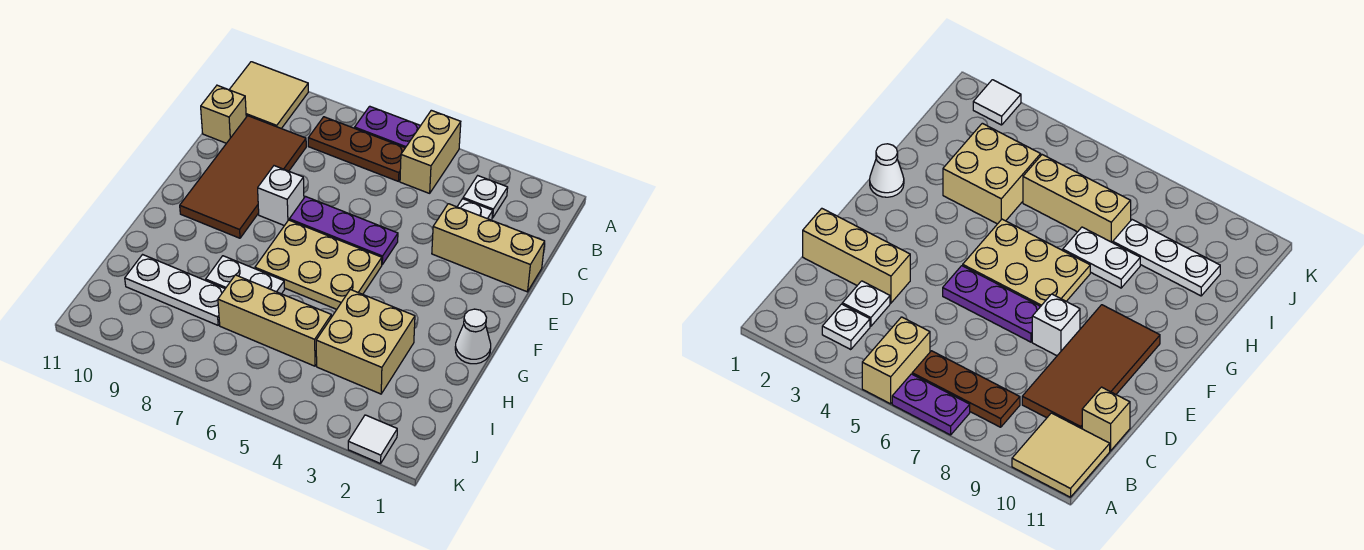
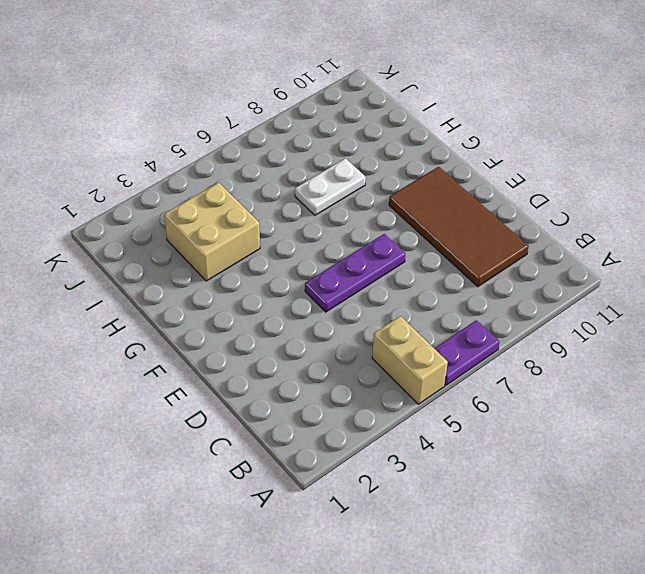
none -> tan tile A10:B11 level 1
none -> white plate B3 level 1
none -> brown plate B6:B8 level 1

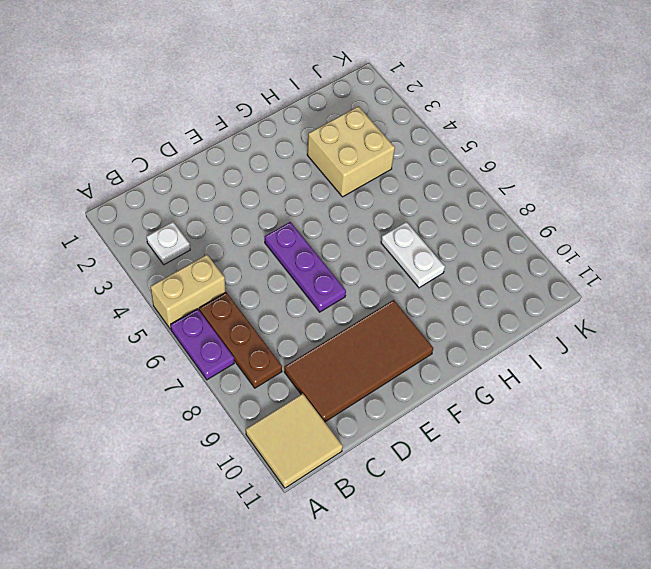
none -> white plate C3 level 1
none -> tan brick C11 level 1
none -> tan brick D1:D3 level 1

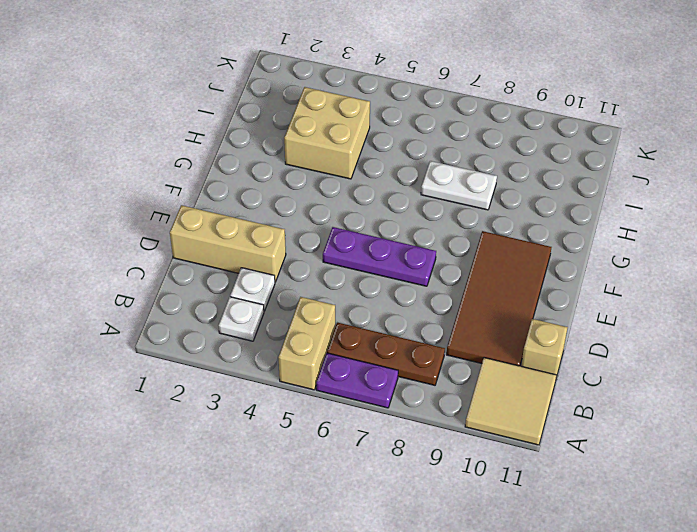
none -> white brick E8 level 1
none -> tan plate F5:G7 level 1
none -> white cone G1 level 1

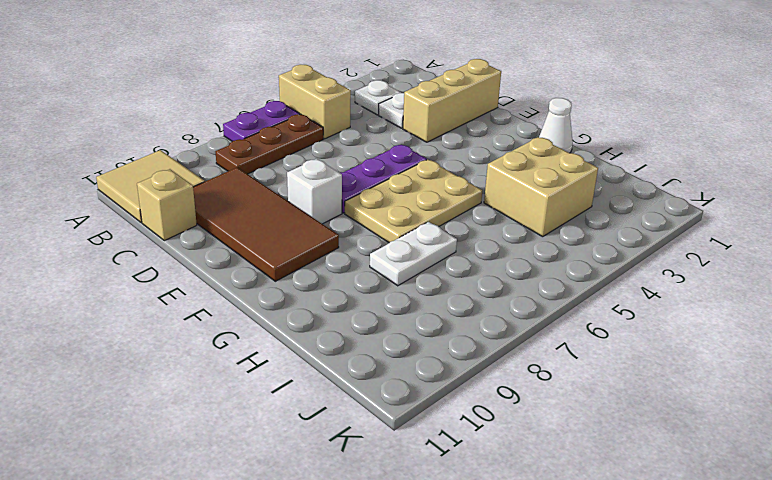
none -> tan brick I5:I7 level 1
none -> white plate I8:I10 level 1
none -> white tile K2 level 1

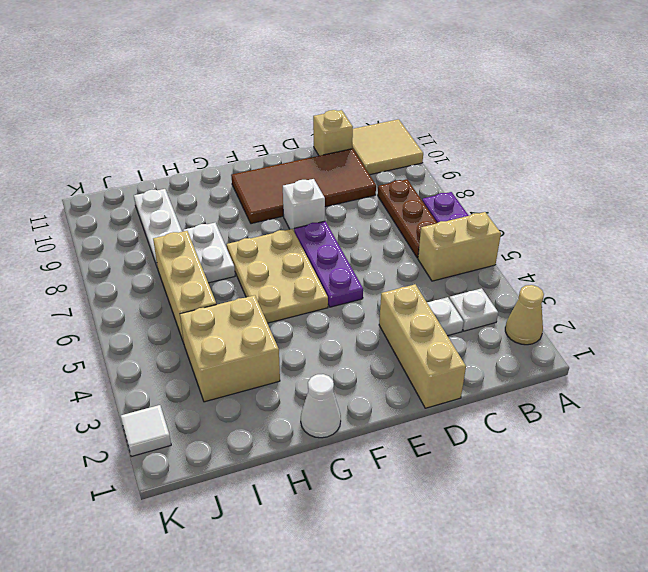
tan cone A2 level 1 -> none

